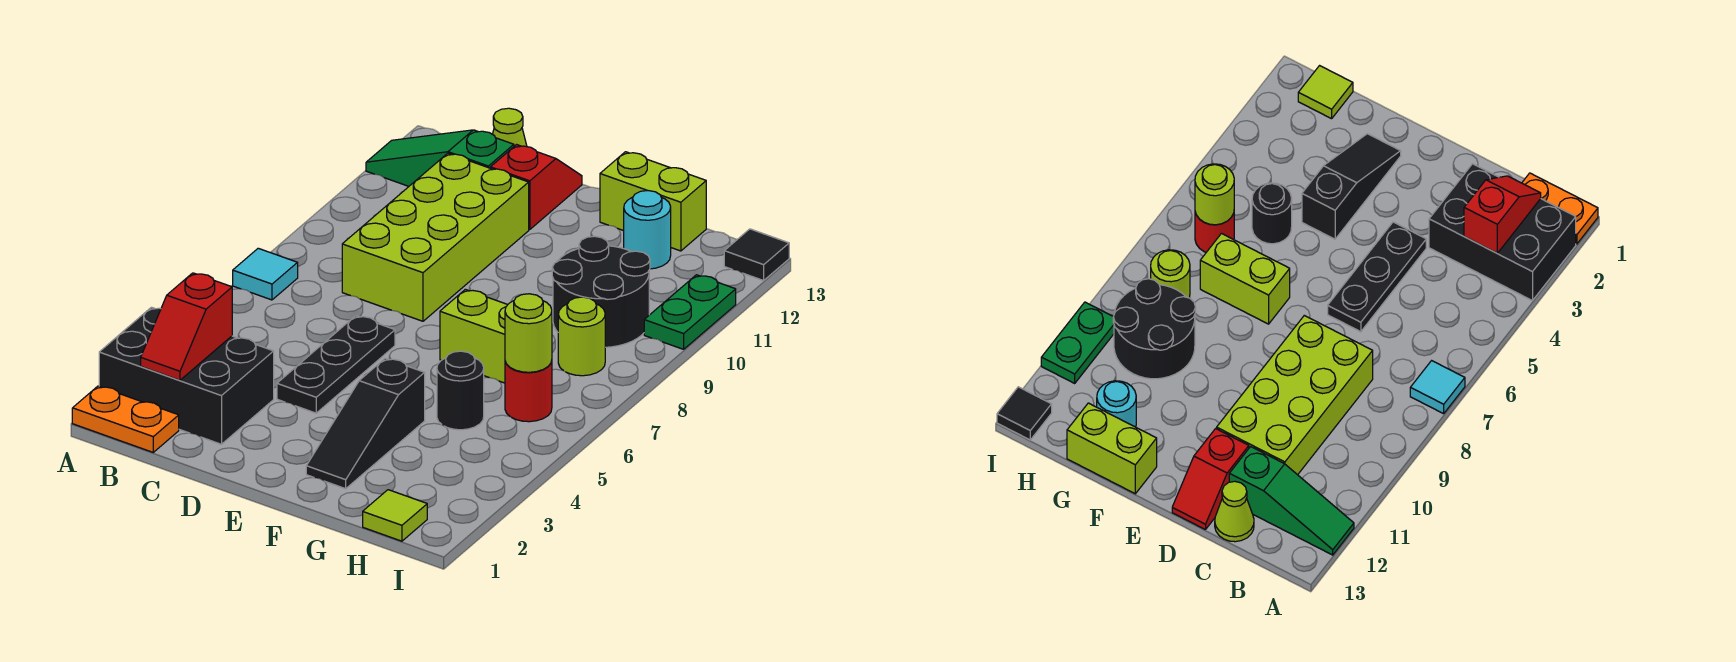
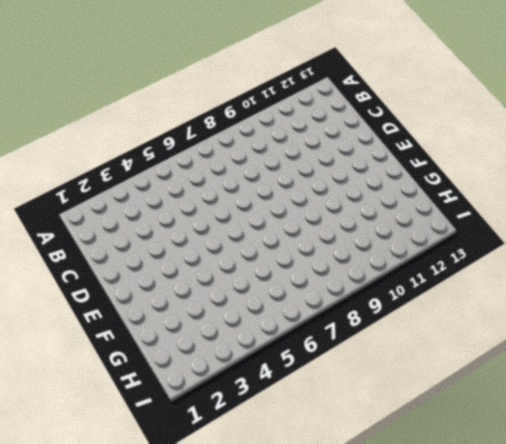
none -> orange plate A1:B1 level 1
none -> black brick A2:C3 level 1
none -> cyan tile A7 level 1

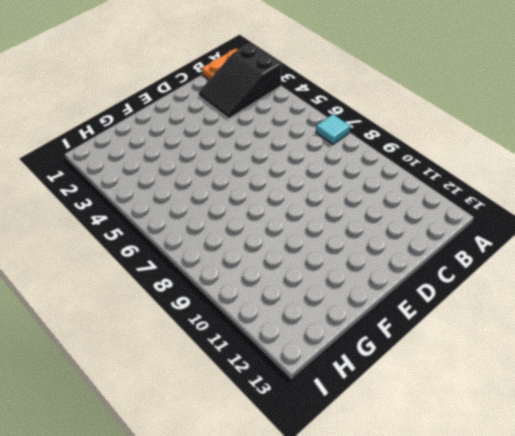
black slope A2:C3 level 1 top A -> black brick A2:C3 level 1
none -> green slope A12:C12 level 1 top C
none -> lime brick C8:D11 level 1
none -> lime cone C13 level 1

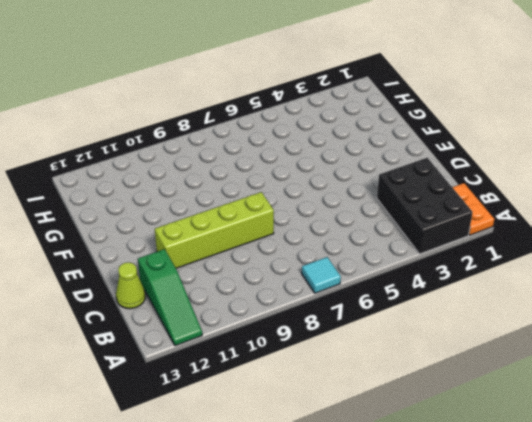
lime brick D8:D11 level 1 -> lime brick C8:D11 level 1
none -> black plate D4:D6 level 1
none -> red slope D12:D13 level 1 top 12
none -> black slope F2:F4 level 1 top 4

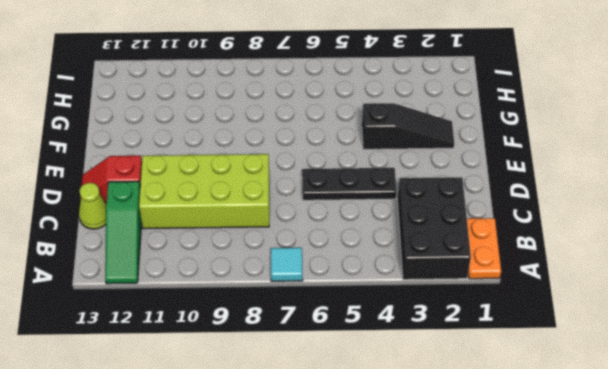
none -> lime brick F7:G7 level 1
none -> lime brick F13:G13 level 1
none -> black round brick G5 level 1

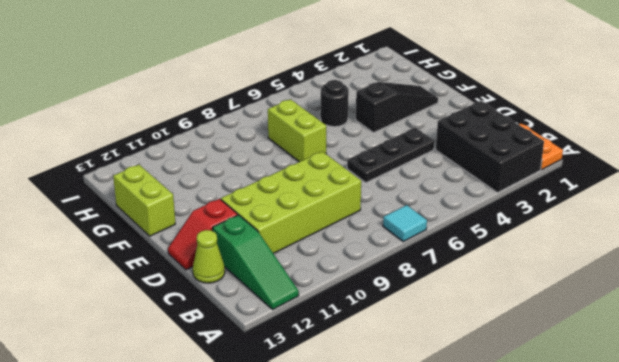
none -> black round brick G9:H10 level 1
none -> cyan round brick G12 level 1
none -> lime tile H1 level 1

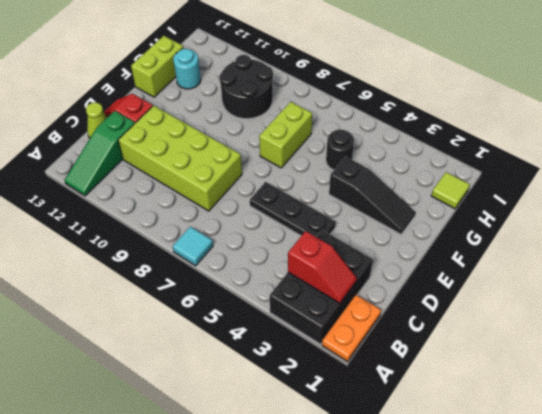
none -> red round brick H6 level 1
none -> lime round brick H8 level 1
none -> green plate I10:I11 level 1

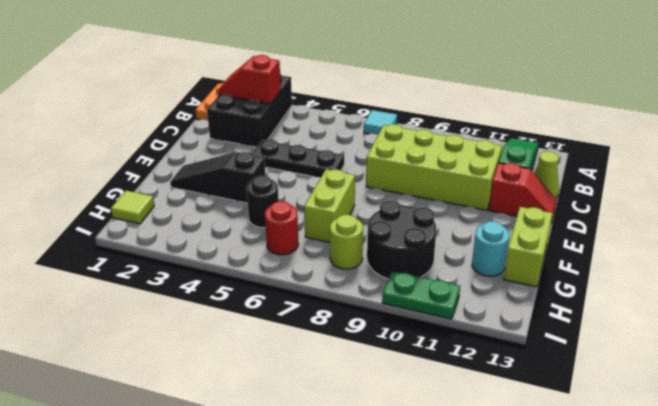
none -> black tile I13 level 1
none -> lime round brick H6 level 2

